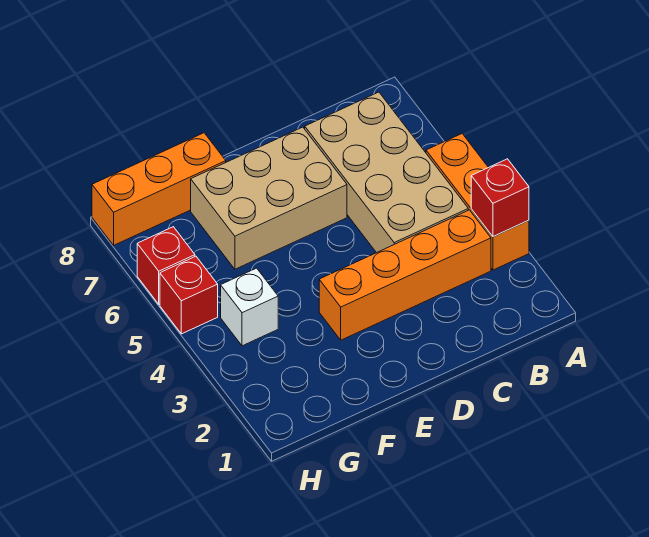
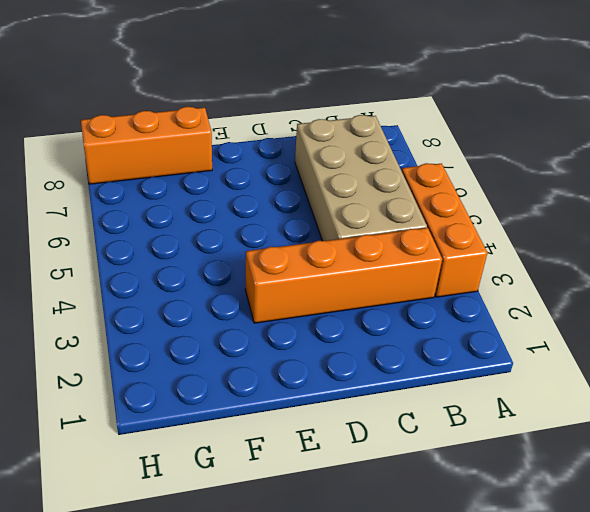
none -> tan brick D6:F7 level 1
none -> white brick G4 level 1

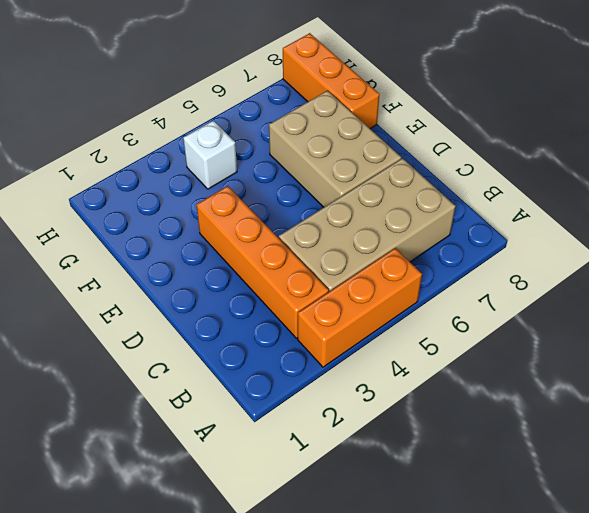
none -> red brick H5 level 1
none -> red brick H6 level 1

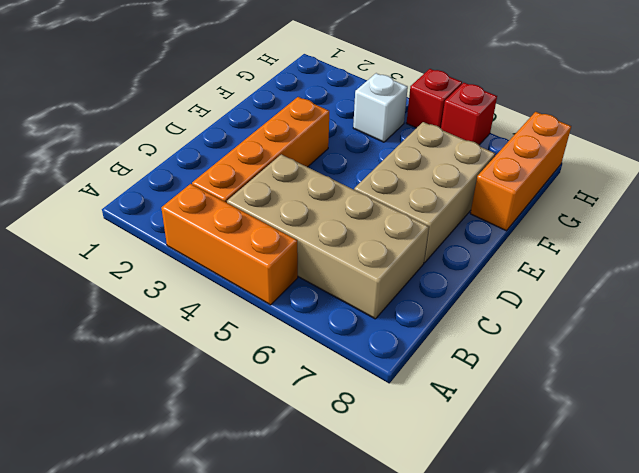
none -> red brick A3 level 2

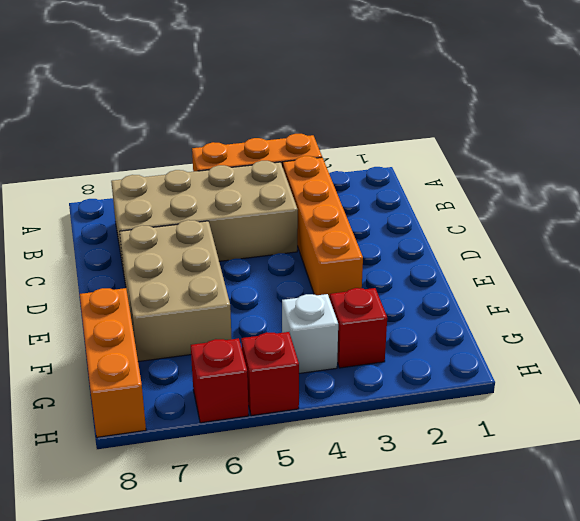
red brick G3 level 1 -> red brick A3 level 2

